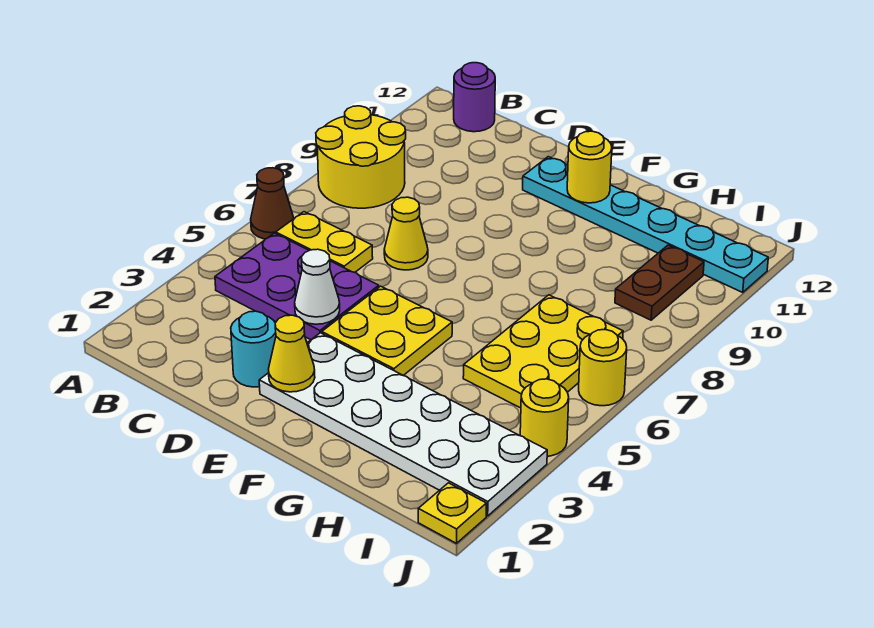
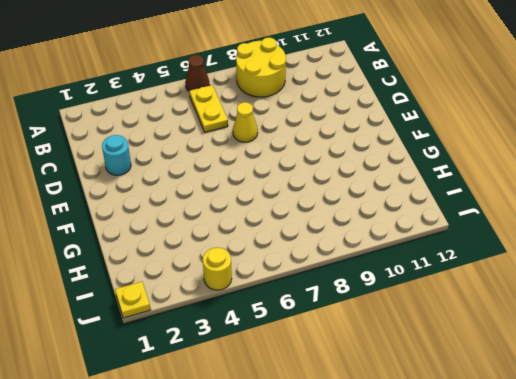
none -> purple plate B4:D5 level 1
none -> purple round brick B12 level 1
none -> white plate E2:J3 level 1

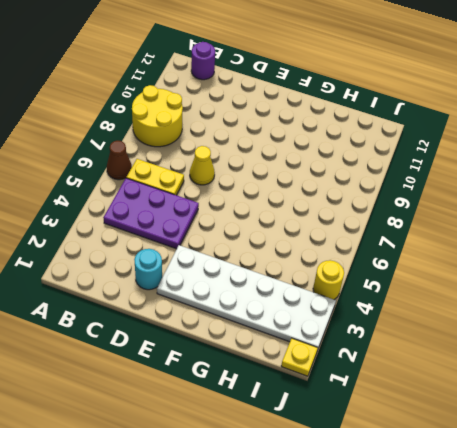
none -> yellow plate E4:F5 level 1
none -> cyan plate E11:J11 level 1
none -> yellow plate H5:I7 level 1

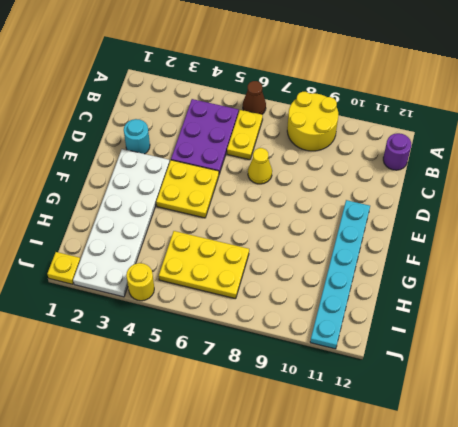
none -> brown plate I9:I10 level 1
none -> yellow round brick J6 level 1
none -> white cone D4 level 2

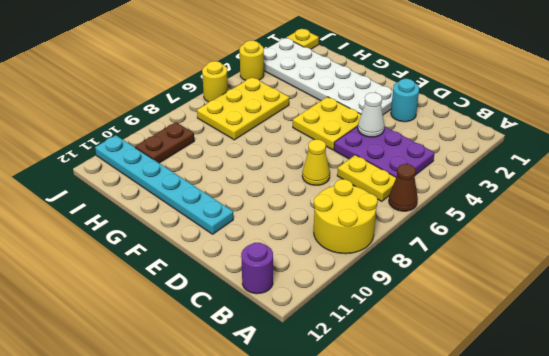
none -> yellow cone E2 level 2
none -> yellow round brick F11 level 2

